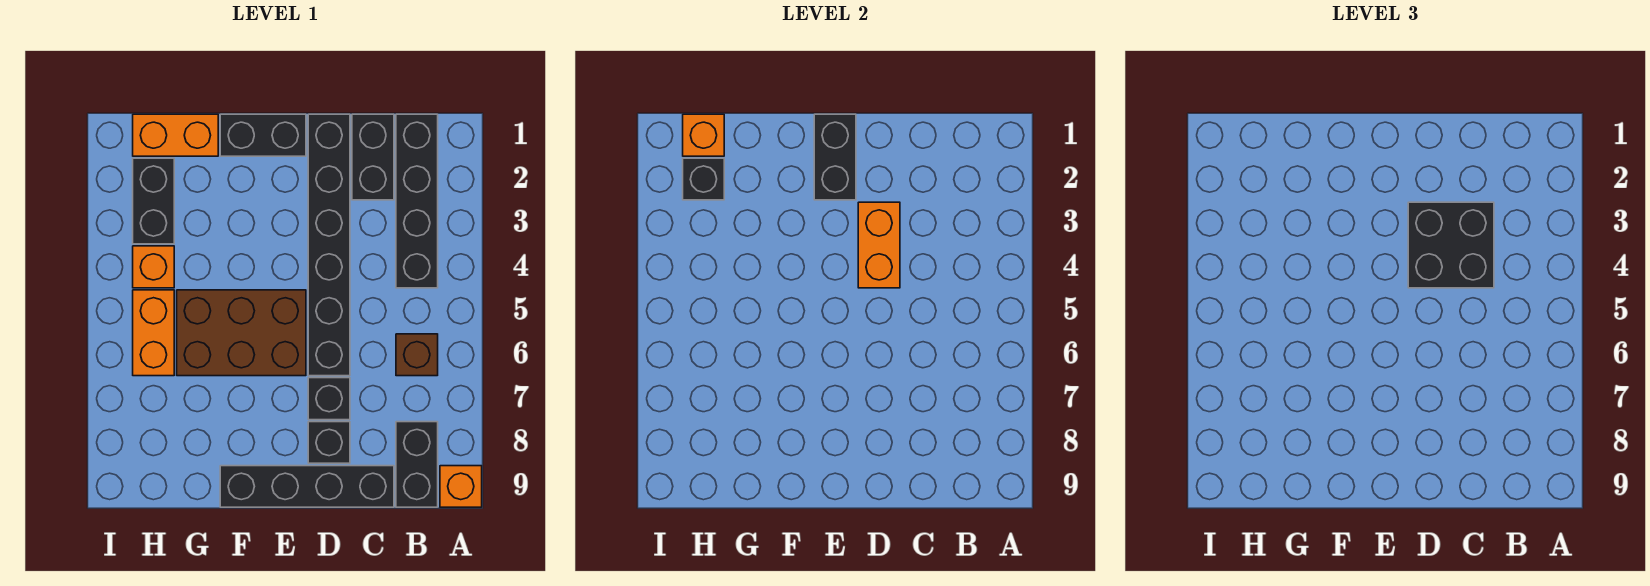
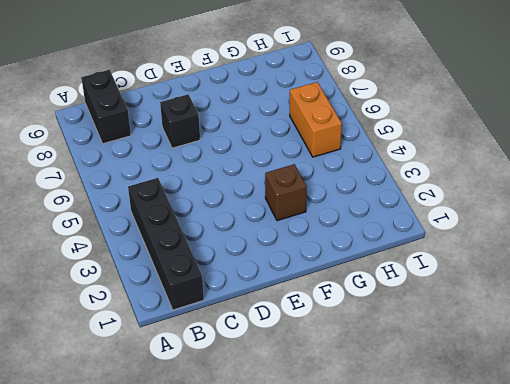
brown brick F3 level 1 -> brown brick B6 level 1
none -> orange brick A9 level 1
none -> black brick C1:C2 level 1
none -> black brick C9:F9 level 1

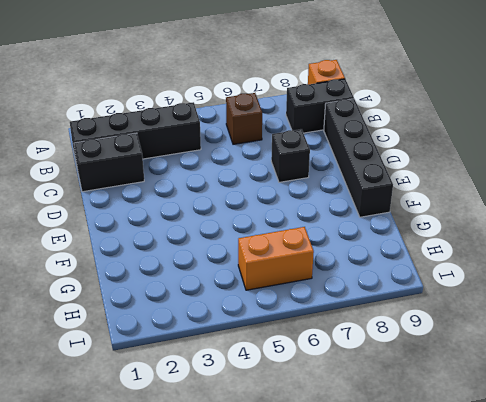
none -> black brick D1:D6 level 1
none -> black brick D8 level 1
none -> black brick E1:F1 level 1

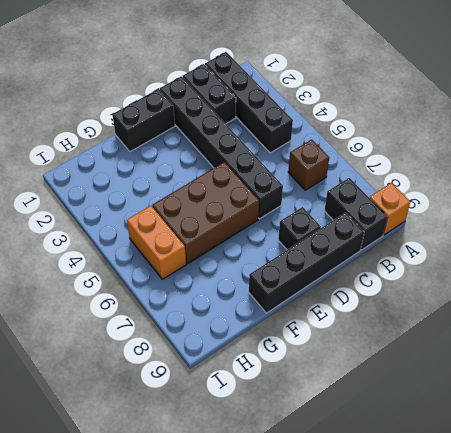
none -> black brick D7 level 1
none -> orange brick G1:H1 level 1
none -> black brick H2:H3 level 1

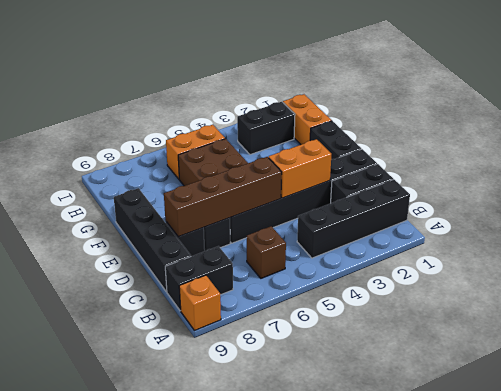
brown brick D5:D8 level 2 -> none
none -> orange brick H4 level 1
none -> black brick E1:E2 level 2
none -> orange brick H1 level 2

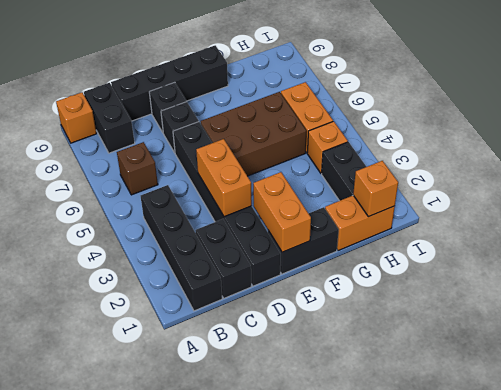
orange brick E1:E2 level 2 -> black brick E1:E2 level 2
none -> black brick H2 level 2
none -> black brick C3:D4 level 3

